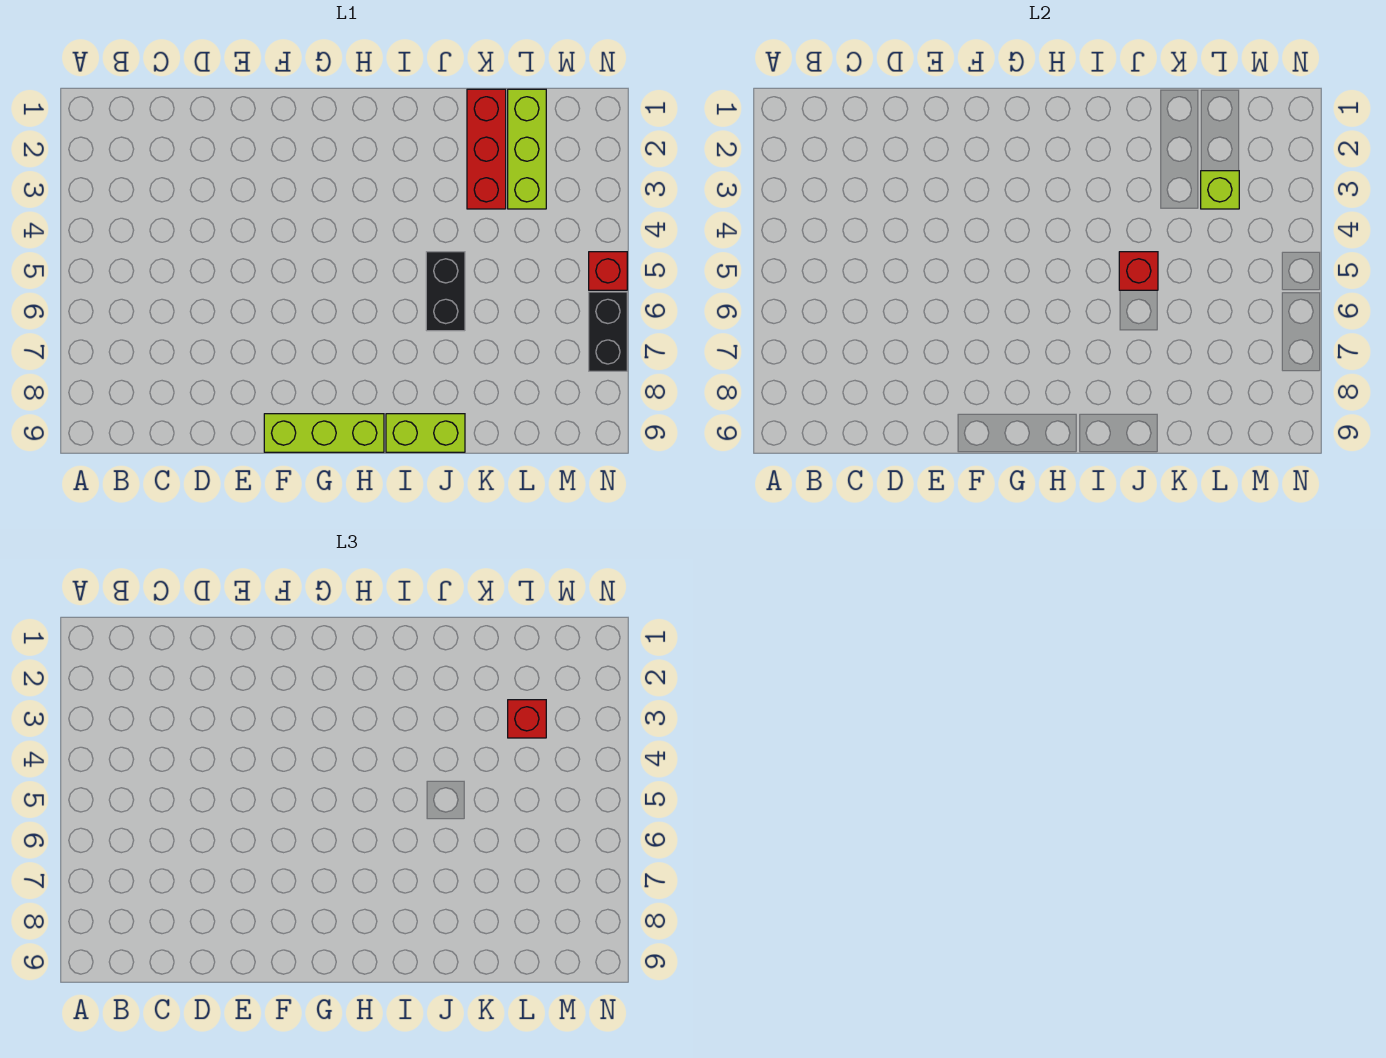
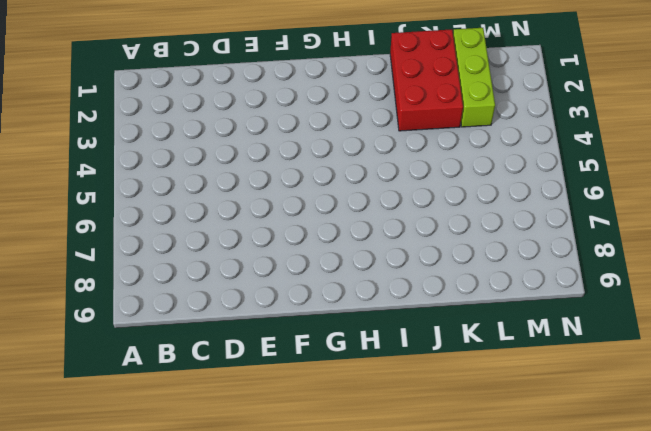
red brick J1:K3 level 1 -> red brick K1:K3 level 1
none -> lime brick F9:H9 level 1
none -> lime brick I9:J9 level 1

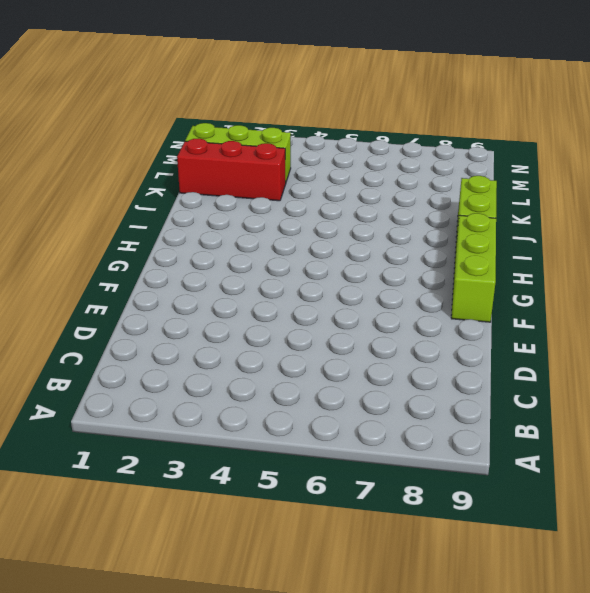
none -> black brick J5:J6 level 1
none -> red brick N5 level 1

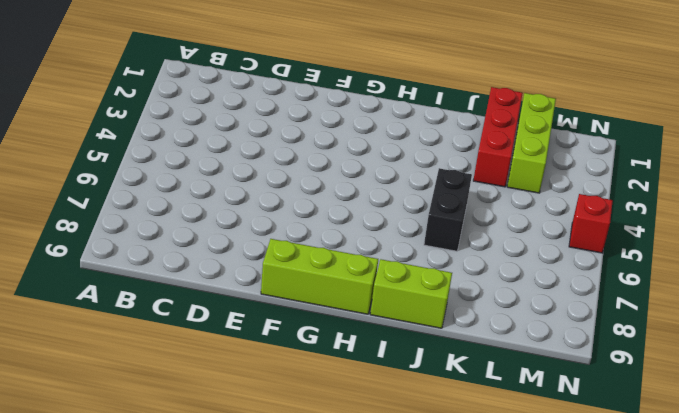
none -> black brick N6:N7 level 1
none -> red brick J5 level 2

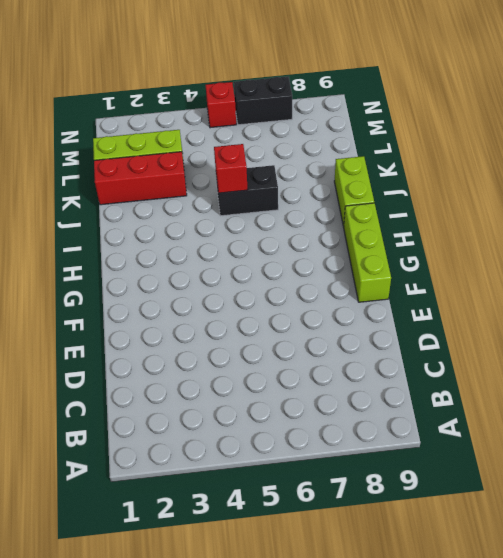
none -> lime brick L3 level 2
none -> red brick L3 level 3

